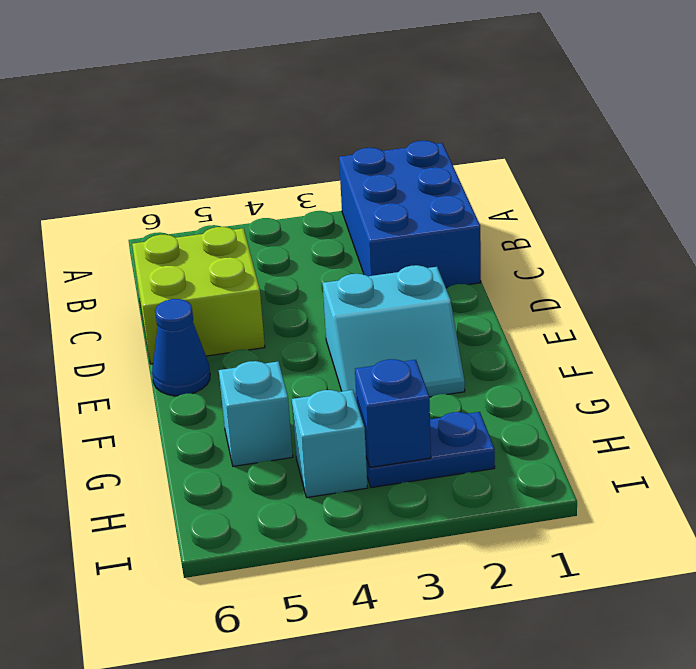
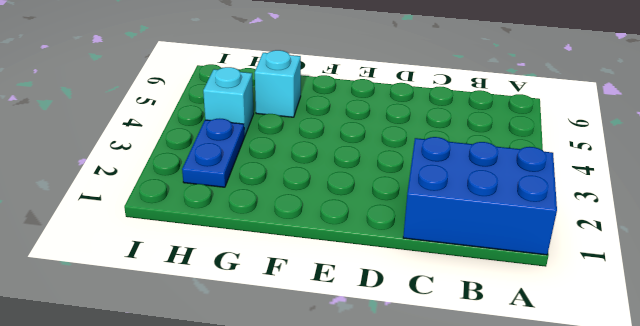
none -> lime brick C5:D6 level 1
none -> cyan slope E2:F3 level 1 top E

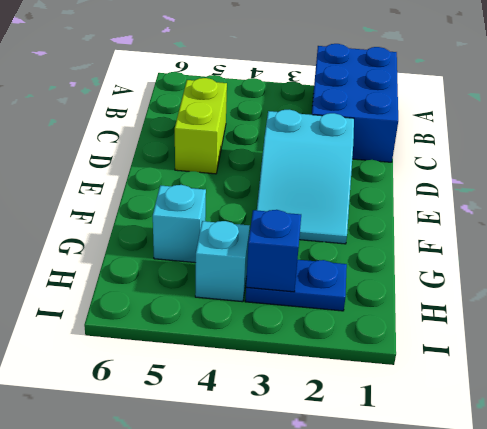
lime brick C5:D5 level 1 -> lime brick C5:D6 level 1
cyan slope D2:F3 level 1 top D -> cyan slope E2:F3 level 1 top E
none -> blue cone E6 level 1

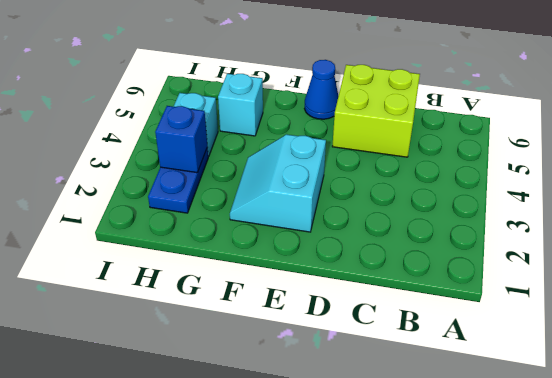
none -> blue brick A1:C2 level 1

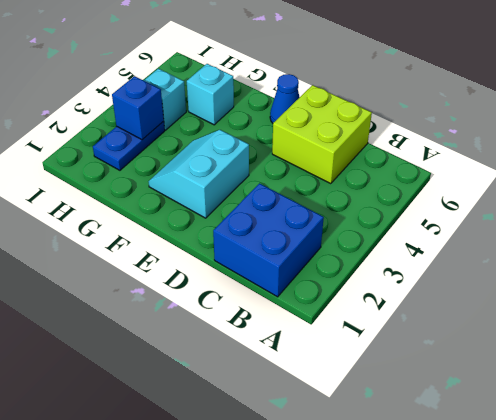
blue brick B1:C2 level 1 -> blue brick A1:C2 level 1

